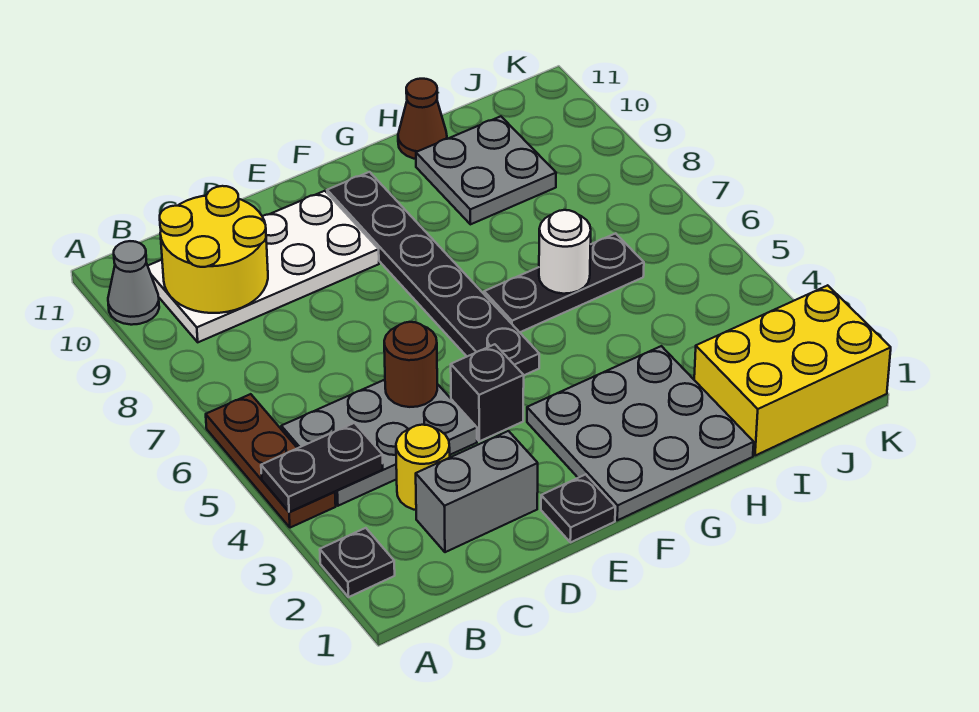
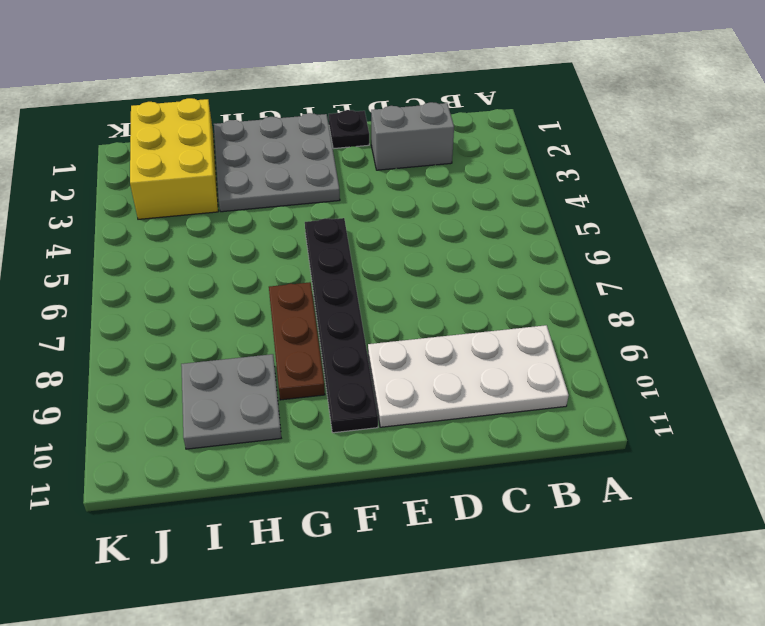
brown plate G7:G9 level 1 -> brown plate A4:A6 level 1
yellow brick I1:J3 level 1 -> yellow brick I1:K2 level 1
none -> black plate A2 level 1
none -> grey cone A10 level 1
none -> grey plate B4:D5 level 1

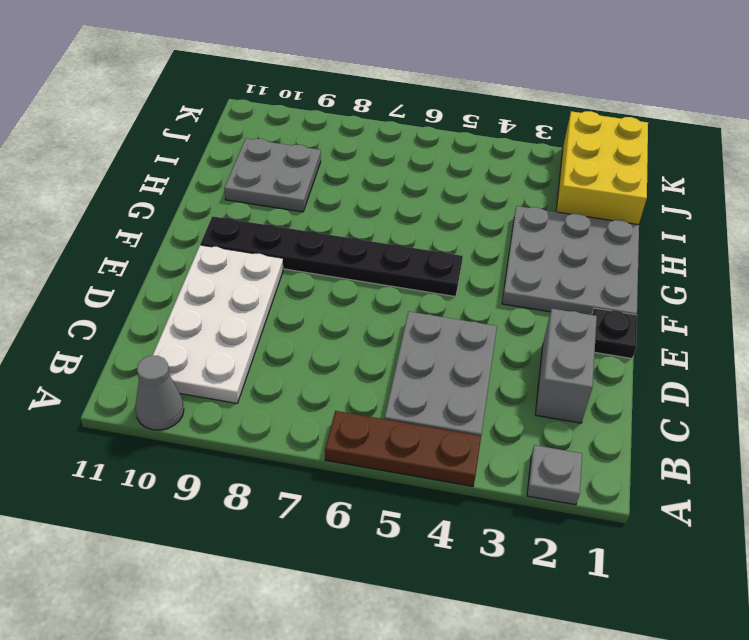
grey plate A2 level 1 -> black plate A2 level 1
none -> yellow round brick C3 level 1
none -> black brick E4 level 1
none -> black plate G6:I6 level 1

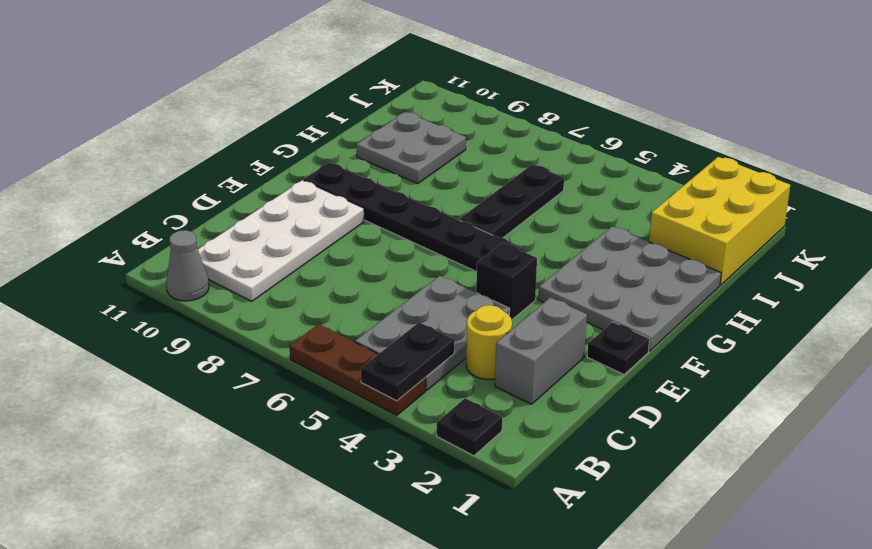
none -> brown cone H11 level 1
none -> yellow round brick B9:C10 level 2
none -> brown round brick D5 level 2

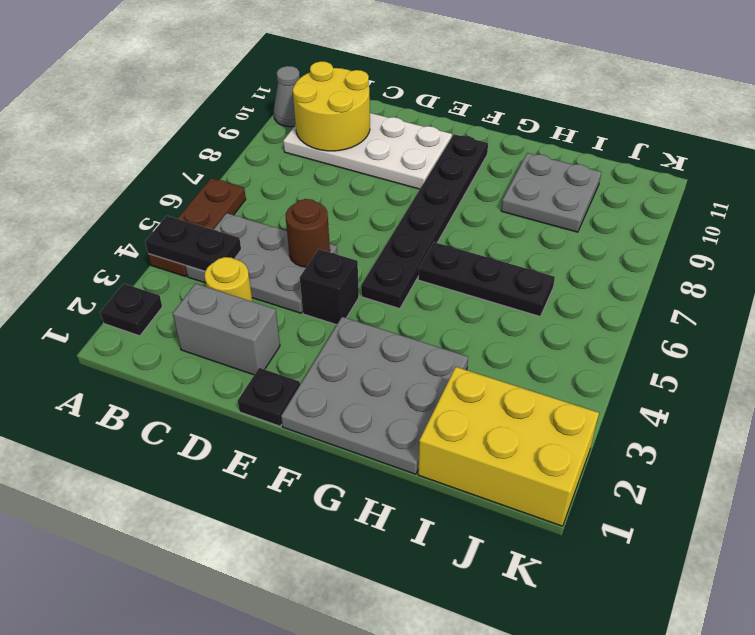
none -> brown cone H11 level 1
none -> white round brick H6 level 2

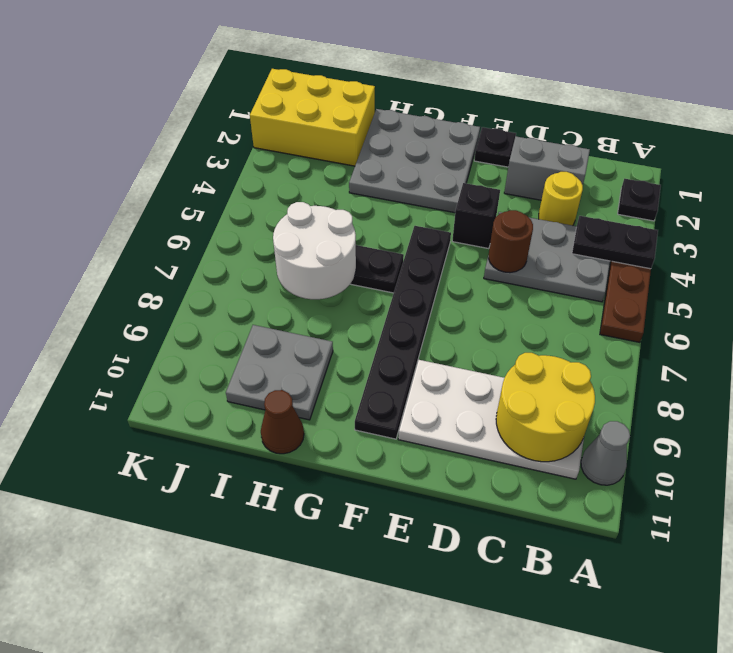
white round brick H6:I7 level 2 -> white round brick H6 level 2

